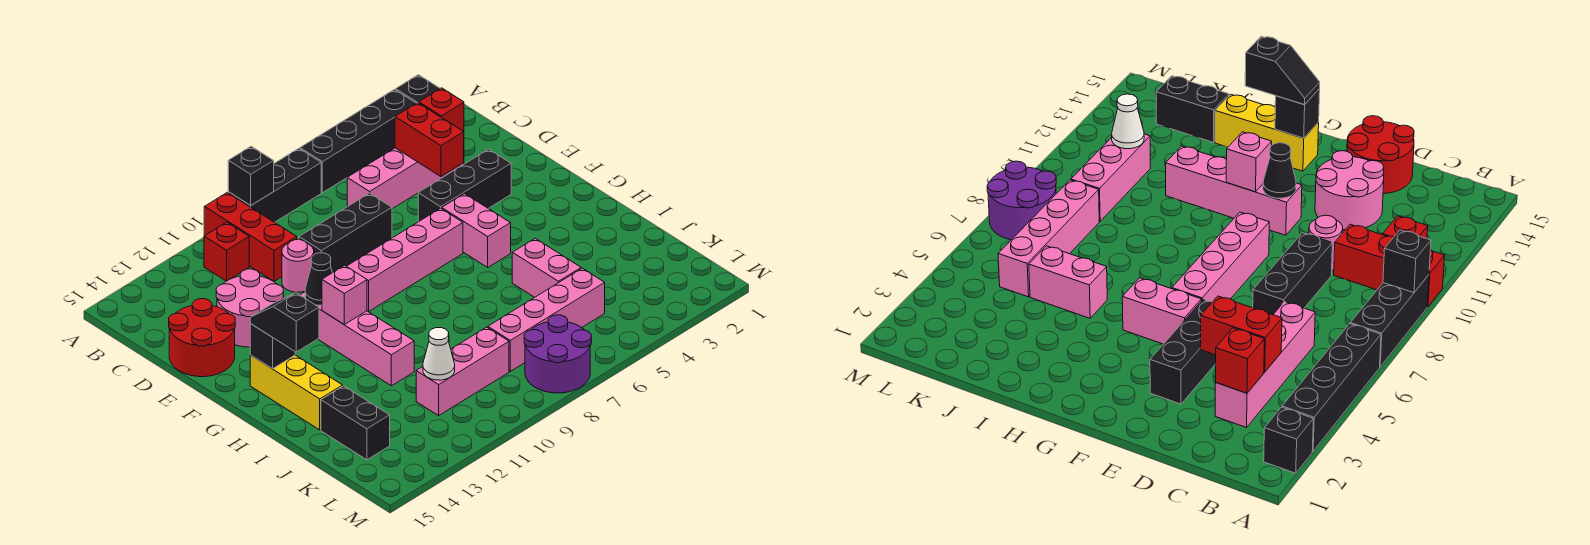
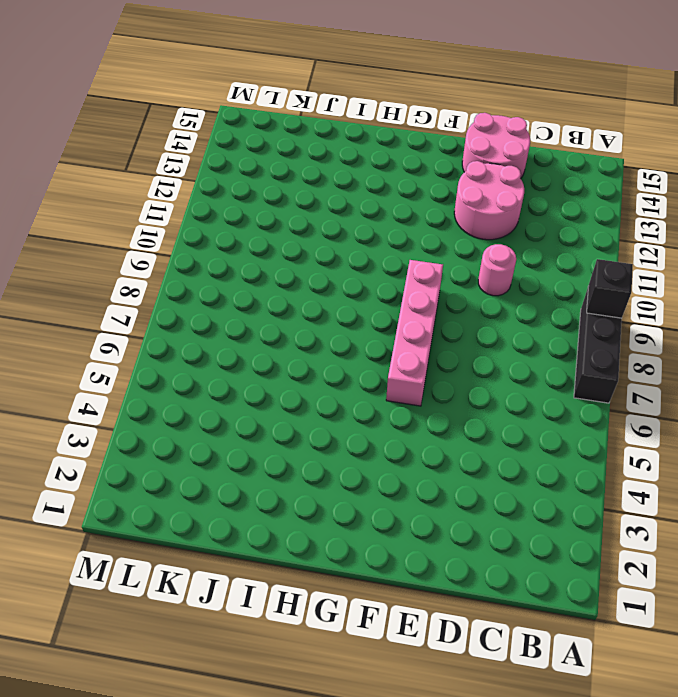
pink round brick D14:E15 level 1 -> red round brick D14:E15 level 1
none -> black brick A2 level 1
none -> black brick A3:A6 level 1
none -> red brick A10:C10 level 1

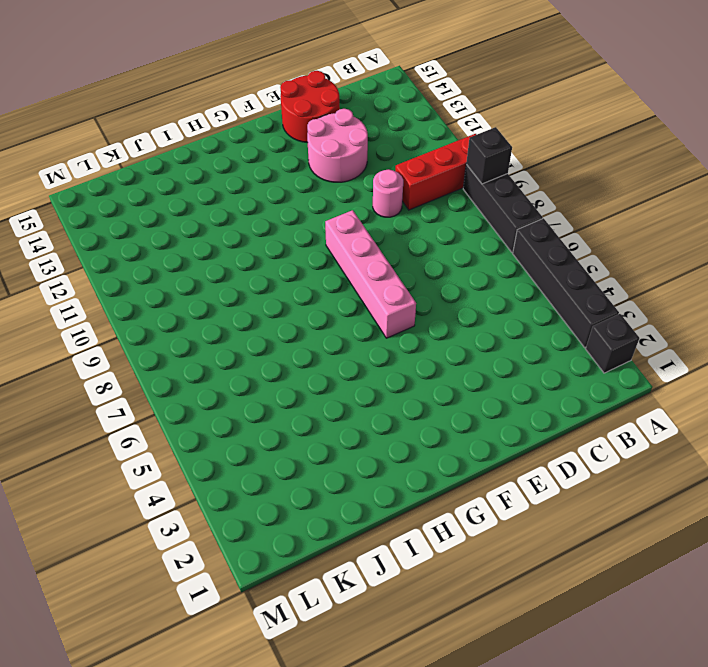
none -> red brick B11 level 1
none -> pink brick C3:C6 level 1
none -> black brick D7:D9 level 1

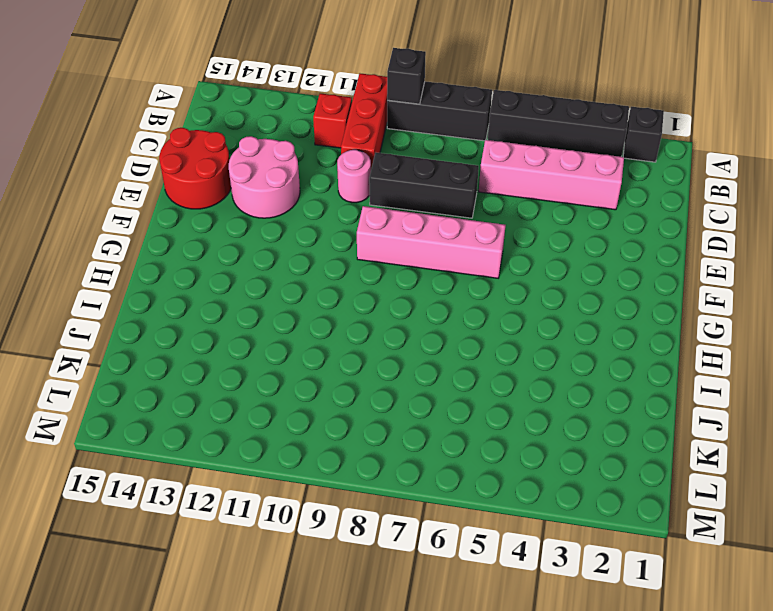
none -> black brick E3:E5 level 1
none -> pink brick F5:G5 level 1
none -> pink brick F11:I11 level 1

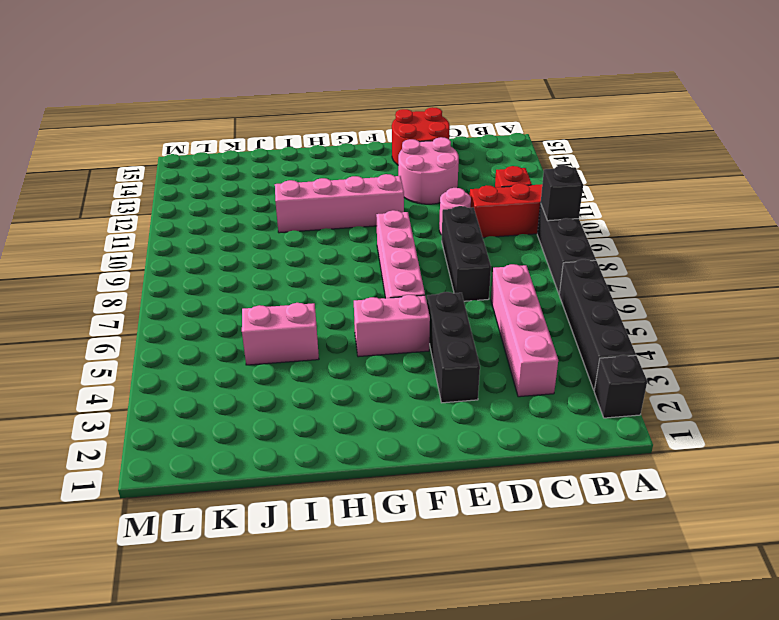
none -> yellow brick G14:I14 level 1
none -> black brick J14:K14 level 1
none -> pink brick K5:K8 level 1

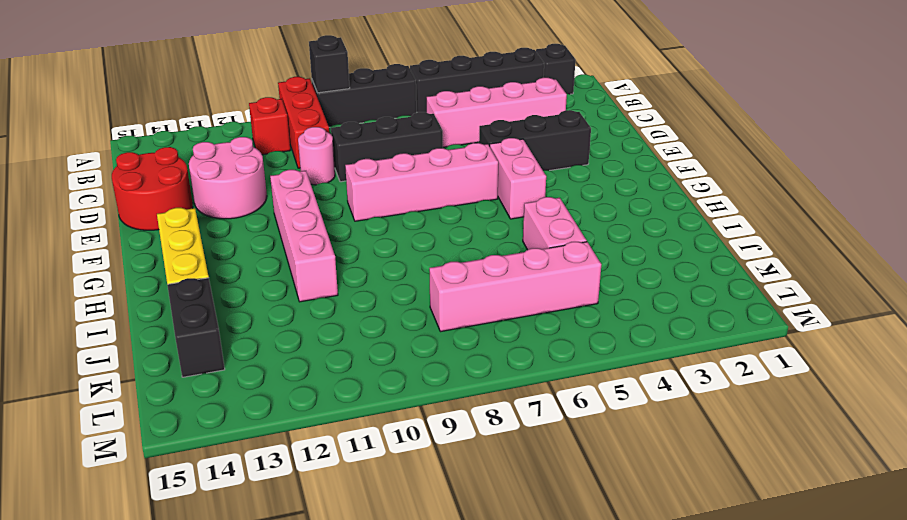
none -> pink brick K9:K11 level 1
none -> purple round brick L7:M8 level 1
none -> red brick C3 level 2

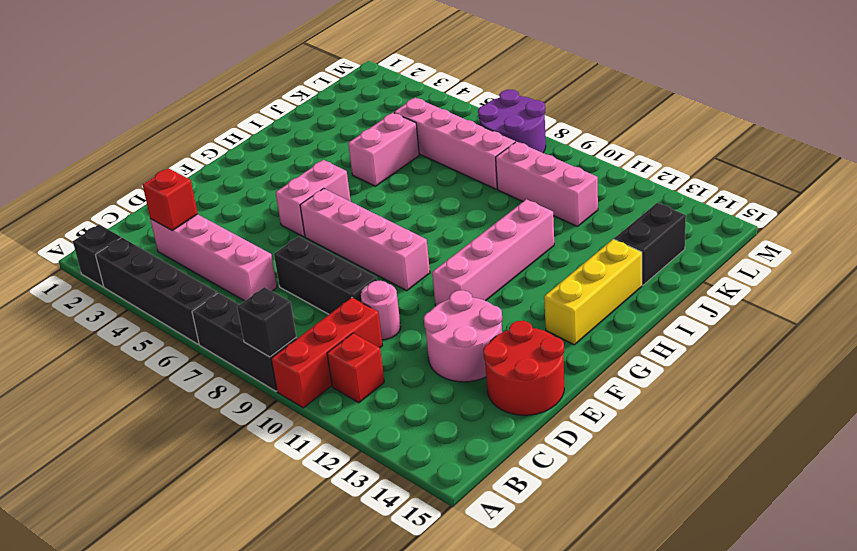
none -> black brick E3:E5 level 1
none -> red brick C4:D4 level 2
none -> black cone F11 level 2

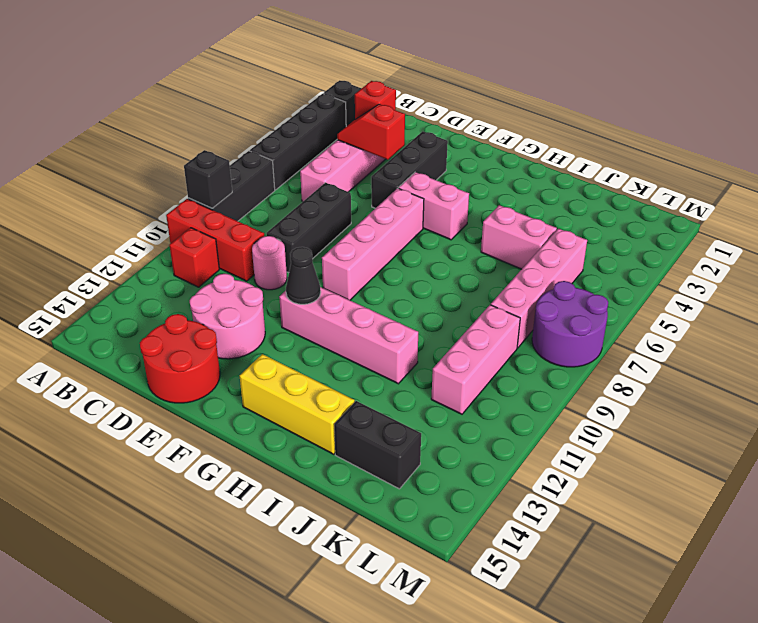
red slope C4:D4 level 2 top D -> red brick C4:D4 level 2
none -> pink brick G11 level 2
none -> black brick G14 level 2
none -> white cone K11 level 2

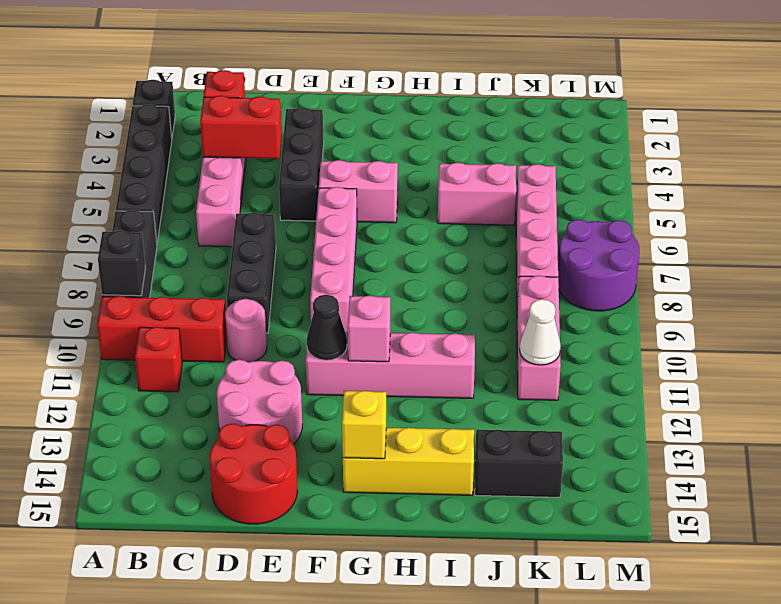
yellow brick G14 level 2 -> black brick G14 level 2
none -> black slope G14:H14 level 3 top H

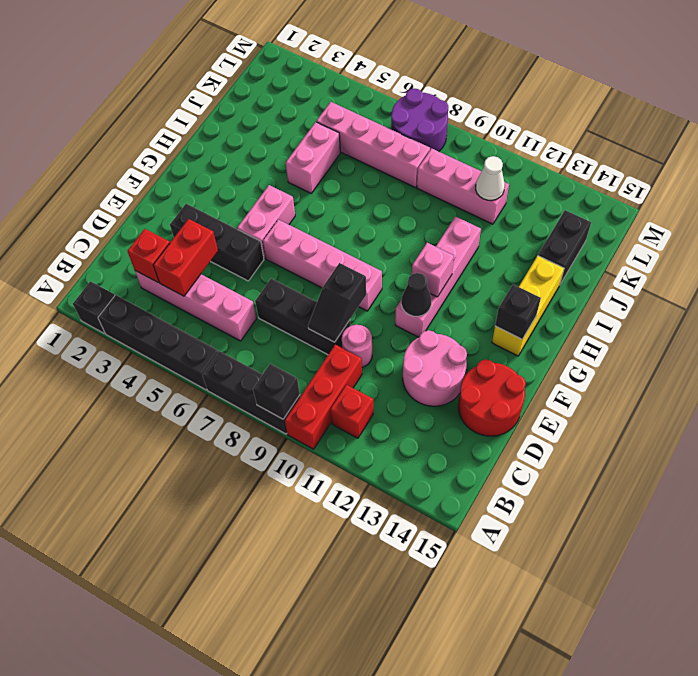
black slope D9:E9 level 2 top E -> black slope G14:H14 level 3 top H

